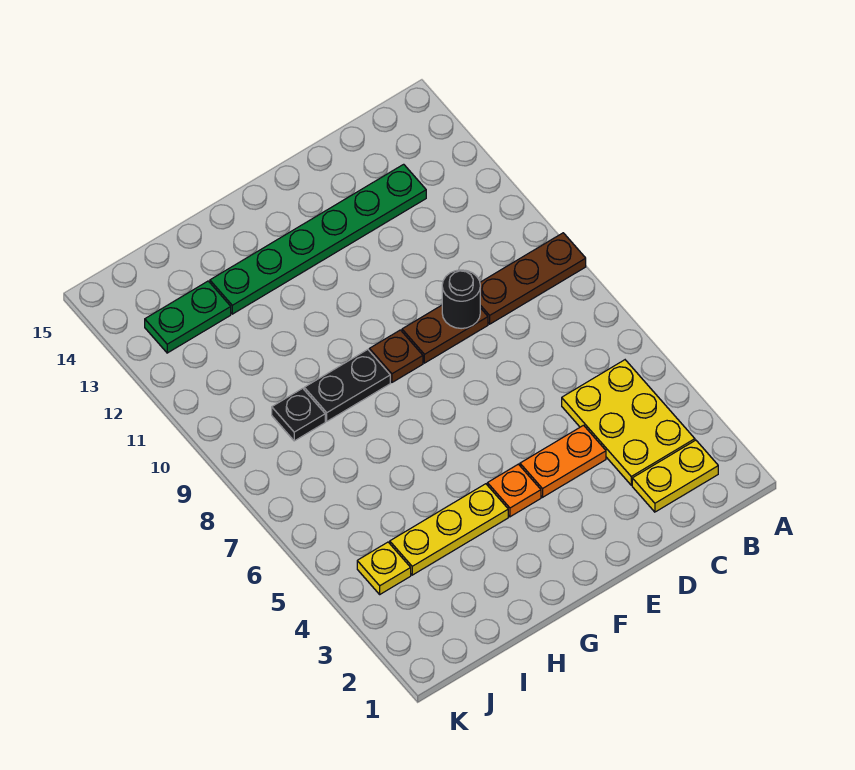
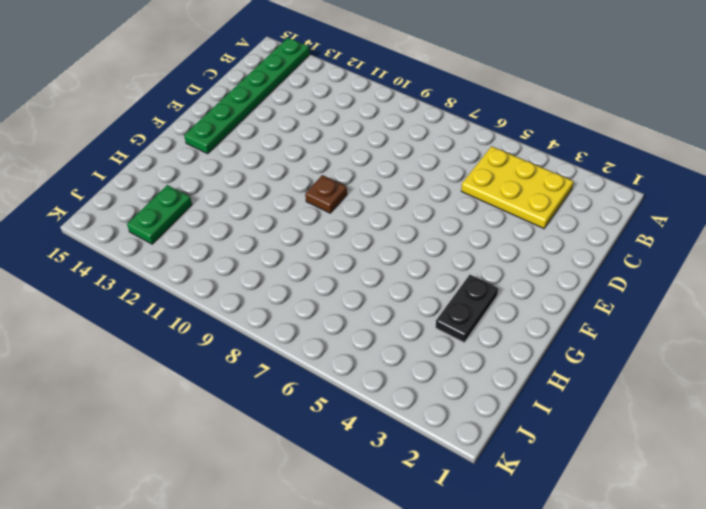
green plate A14:F14 level 1 -> green plate C13:H13 level 1
black plate G3:H3 level 1 -> black plate G9:H9 level 1
none -> brown plate A9:C9 level 1
none -> yellow plate B2:C2 level 1
none -> orange plate D4:E4 level 1

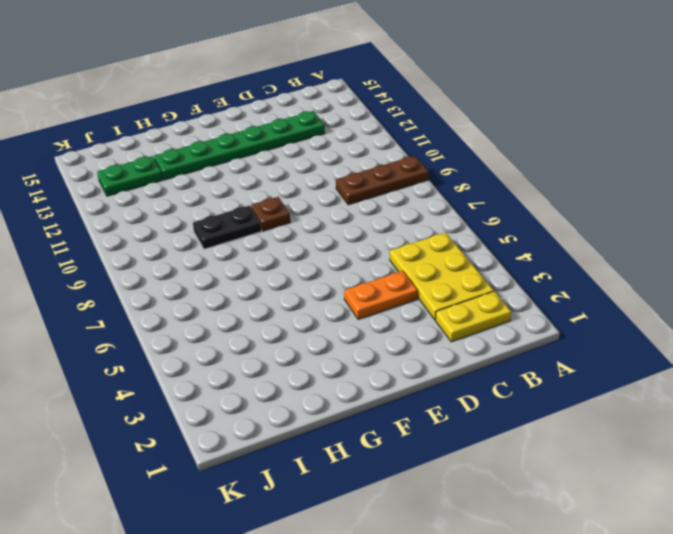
none -> brown plate D9:E9 level 1
none -> orange plate F4 level 1
none -> yellow plate G4:I4 level 1

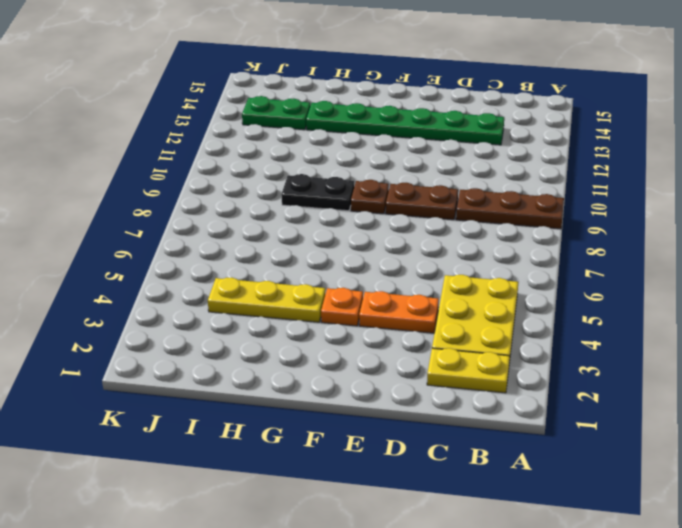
none -> black plate I9 level 1
none -> yellow plate J4 level 1
none -> black round brick D9 level 2

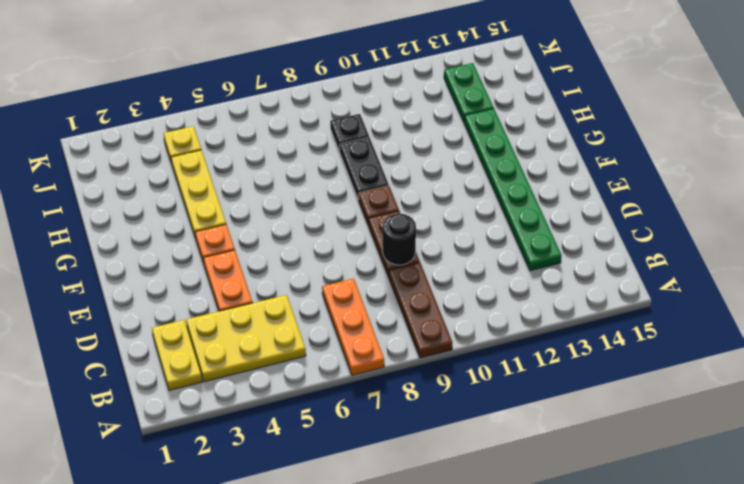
orange plate A7:C7 level 1 -> none

